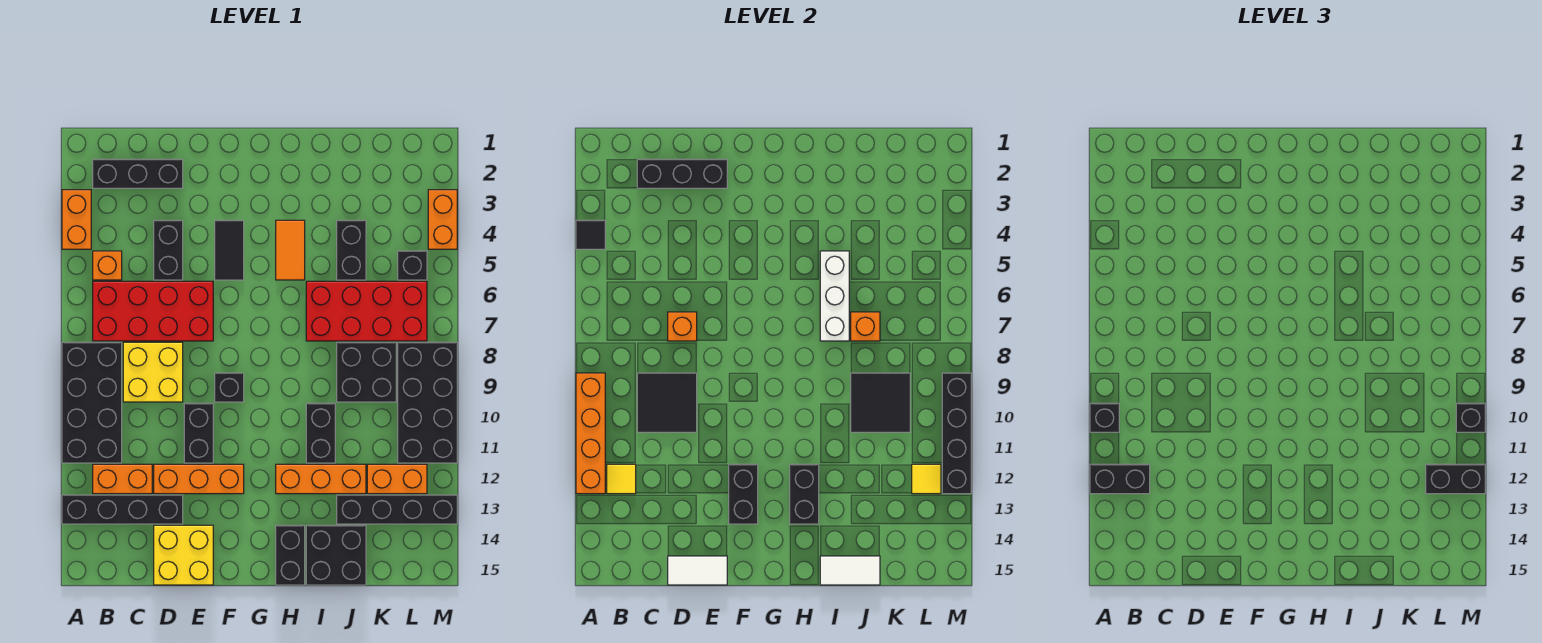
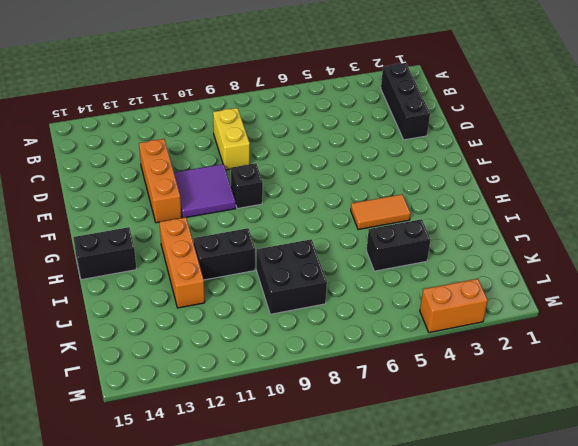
yellow brick C9:D9 level 1 -> yellow brick C8:D9 level 1
purple tile E10:F11 level 1 -> black brick E10:E11 level 1
none -> orange brick A3:A4 level 1
none -> black brick A8:B11 level 1
none -> black brick A13:D13 level 1
none -> orange brick B5 level 1

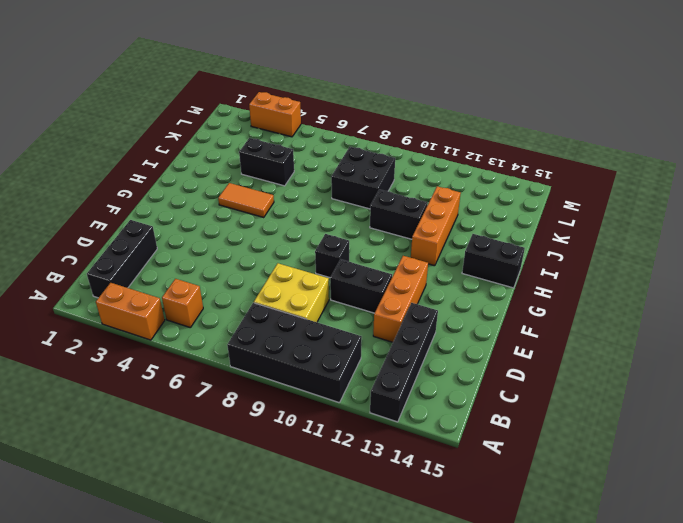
none -> red brick B6:E7 level 1
none -> orange brick B12:C12 level 1
none -> black brick D4:D5 level 1
none -> yellow brick D14:E15 level 1

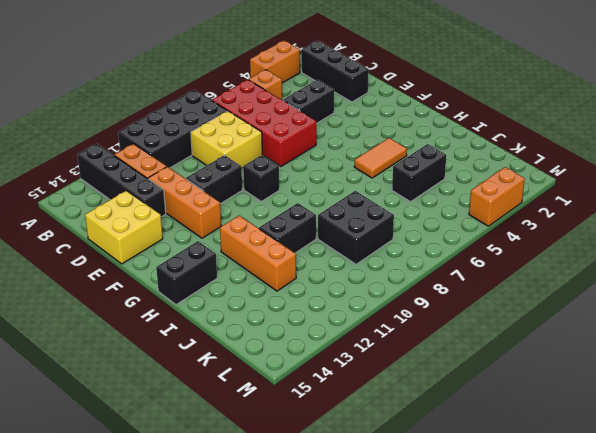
none -> black tile F4:F5 level 1
none -> red brick I6:L7 level 1
none -> black brick I14:J15 level 1
none -> black brick J13:M13 level 1

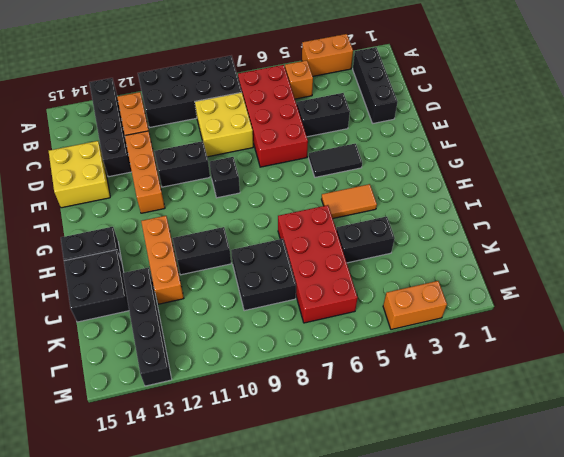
none -> orange brick K12:L12 level 1
none -> black brick L5 level 1
none -> black brick L8:M11 level 1
none -> black tile A4 level 2

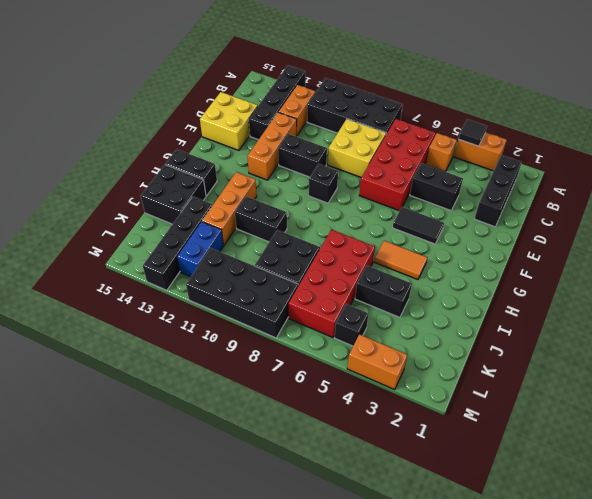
blue brick K12:L12 level 1 -> orange brick K12:L12 level 1
none -> orange brick A9:A12 level 2
none -> yellow tile B12 level 2
none -> black brick C2:E2 level 2
none -> black tile C9:D10 level 2

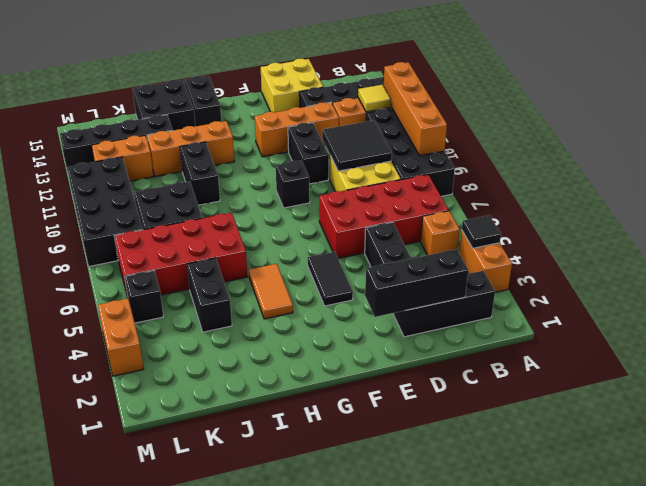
none -> orange brick D7 level 2
none -> white tile D15:E15 level 2
none -> black brick F12:F13 level 2
none -> black brick H12:H13 level 2

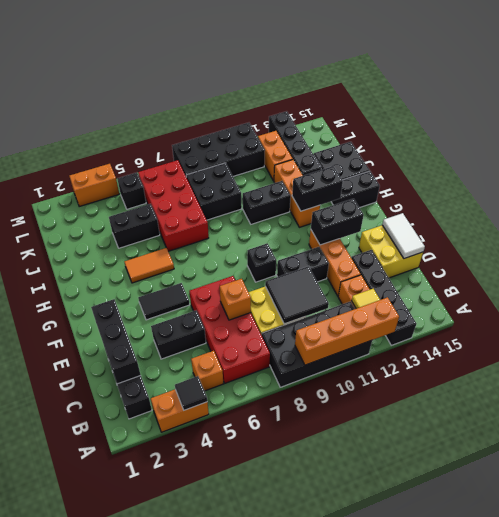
none -> white brick I5:I7 level 2
none -> white tile I15:J15 level 2
none -> orange brick J7 level 2
none -> black tile J9:K10 level 2

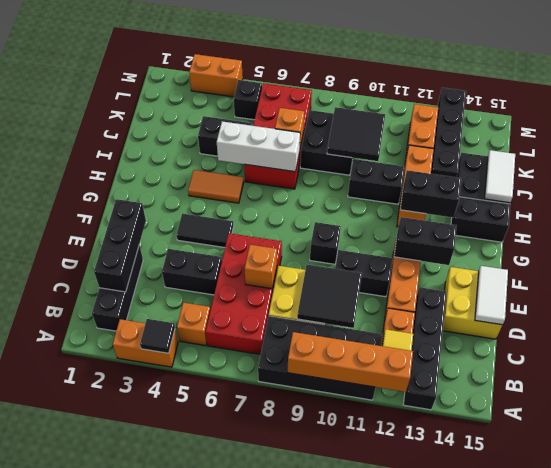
none -> black brick L8:M11 level 1
none -> yellow tile L12 level 2
none -> black brick M9:M12 level 2
none -> black brick A10 level 3

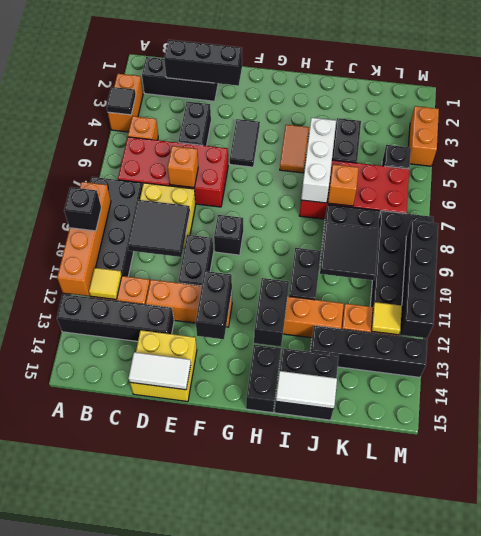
none -> black brick A12:B12 level 3
none -> black brick L12:M12 level 3
none -> black brick M10 level 3

